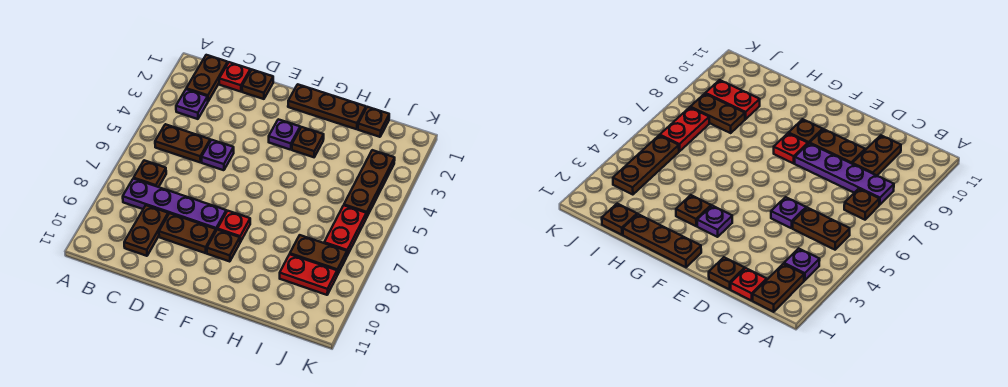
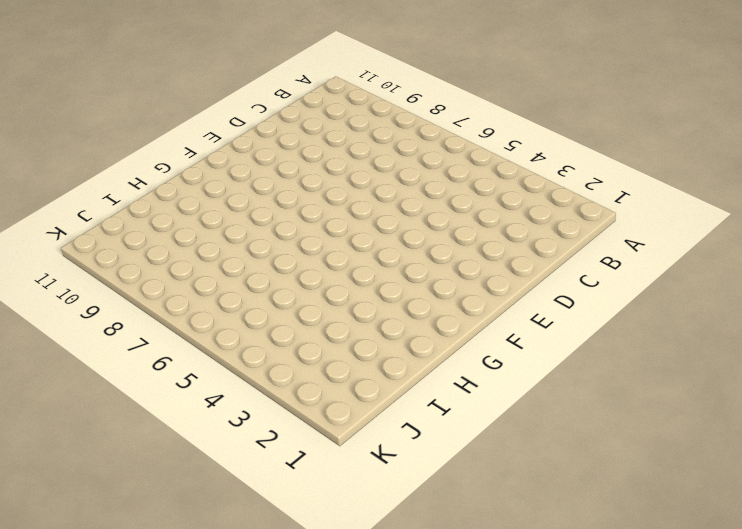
none -> brown plate B1:B2 level 1
none -> purple plate B3 level 1
none -> brown plate B5:C5 level 1

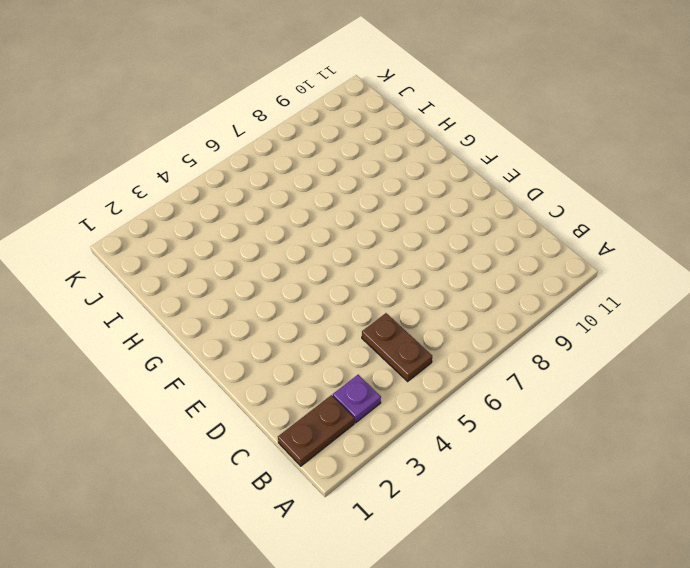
none -> brown plate B7 level 1
none -> purple plate B8:E8 level 1
none -> red plate C1 level 1

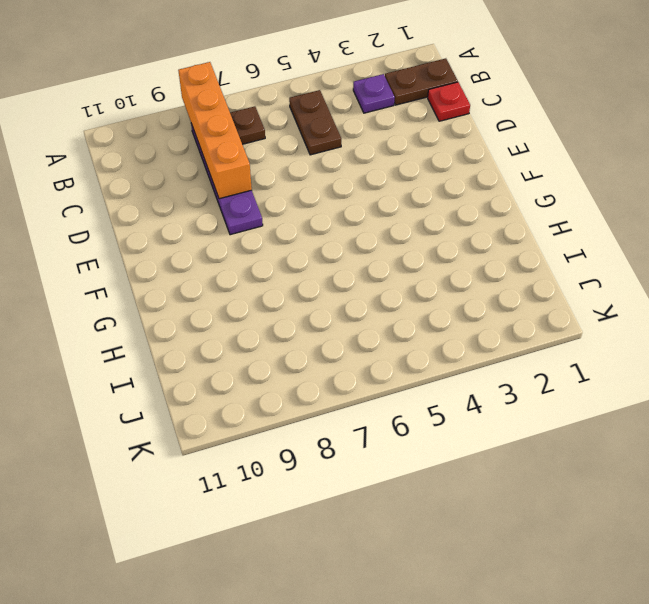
orange brick A8:D8 level 2 -> none
none -> brown plate C9:C10 level 1
none -> brown plate D1 level 1
none -> purple plate D5 level 1

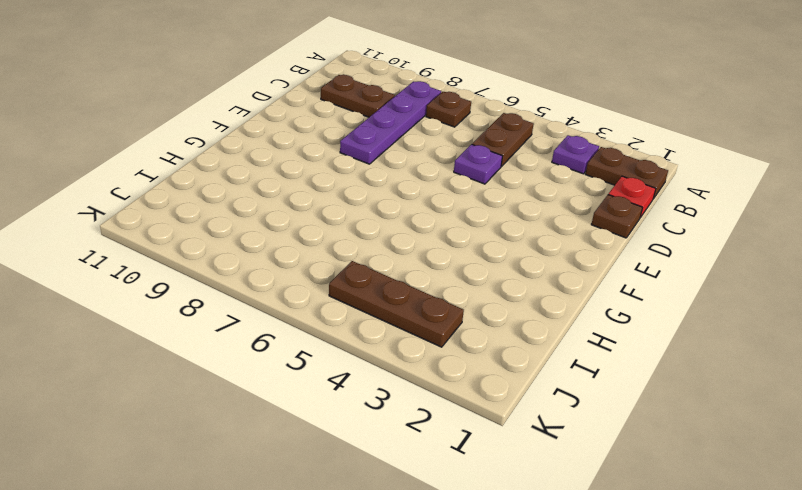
none -> brown plate D9:E9 level 1
none -> brown plate F1:H1 level 1
none -> purple plate F3 level 1

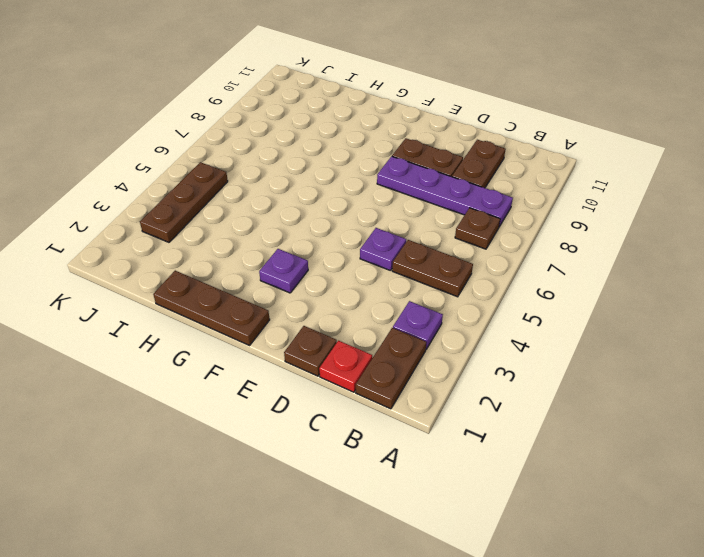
none -> red plate F8 level 1
none -> brown plate F9 level 1
none -> brown plate G3 level 1

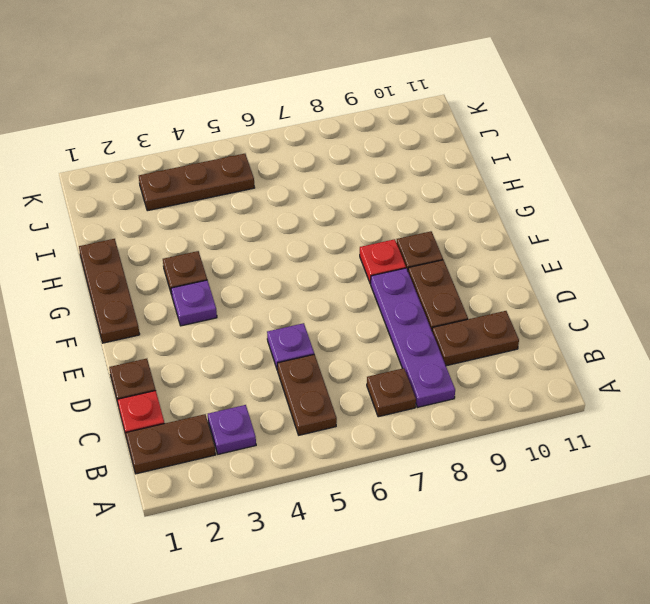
none -> brown plate I1 level 1
none -> brown plate I8:J8 level 1
none -> red plate I9:J9 level 1

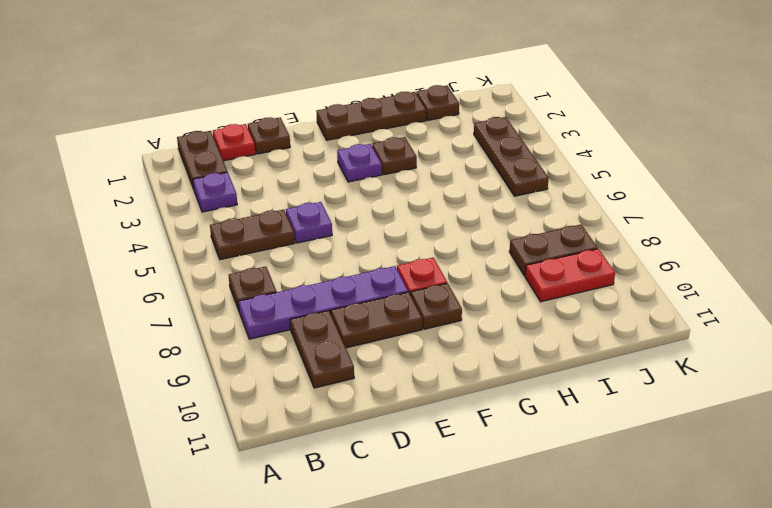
none -> red plate J6:J7 level 1

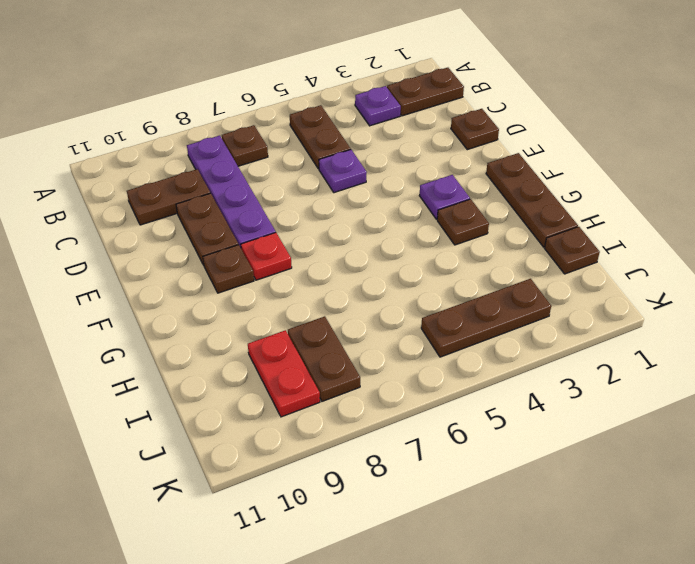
none -> red plate C1 level 1
none -> red plate J6:J7 level 1

